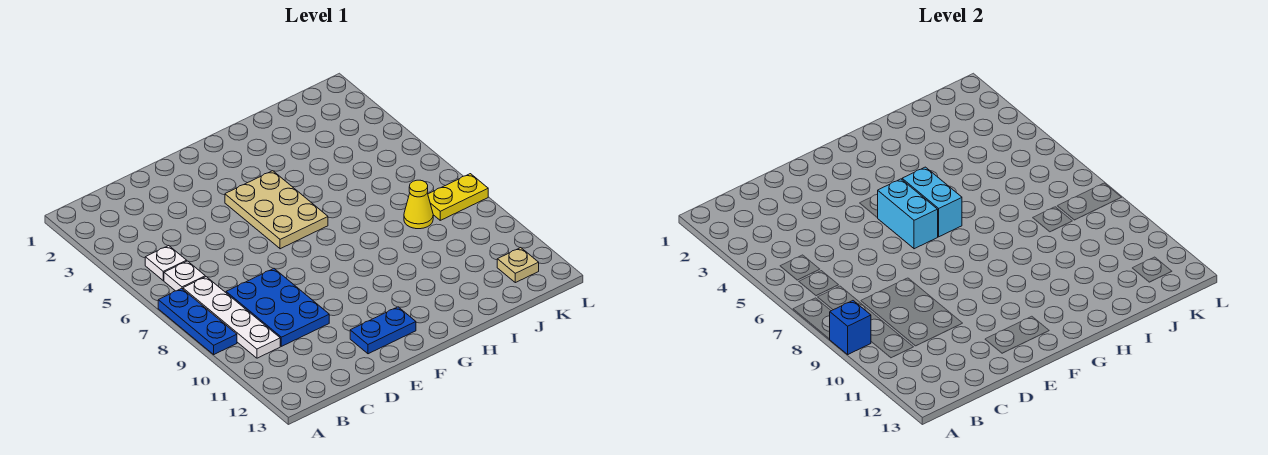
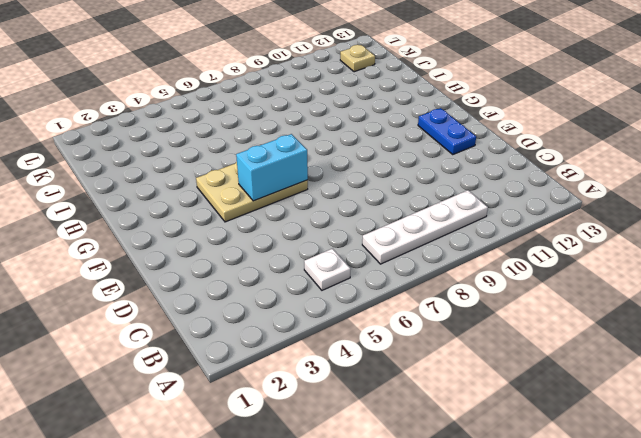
none -> blue plate A7:A9 level 1
none -> white plate B6 level 1
none -> blue plate C8:D10 level 1

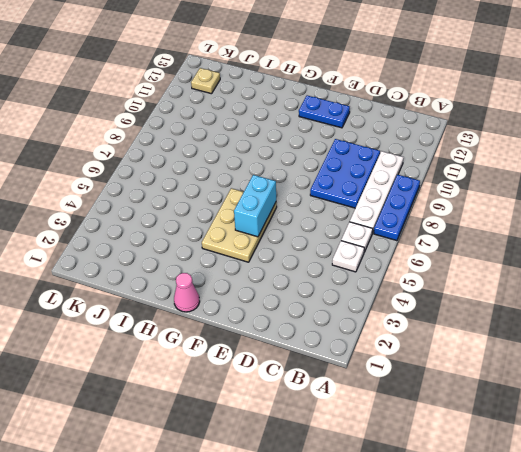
pink cone G1 level 1 -> none
none -> yellow cone J8 level 1
none -> yellow plate K8:L8 level 1
none -> blue brick A9 level 2

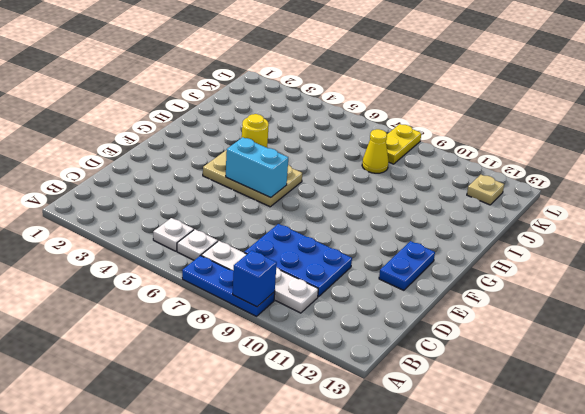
yellow round brick H4 level 1 -> none
none -> cyan brick G5:G6 level 2

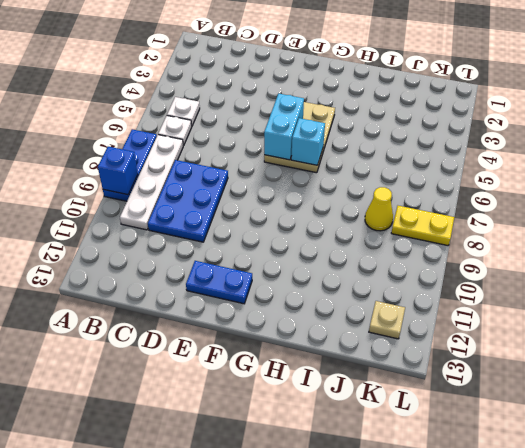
cyan brick G6 level 2 -> cyan brick G5:G6 level 2

